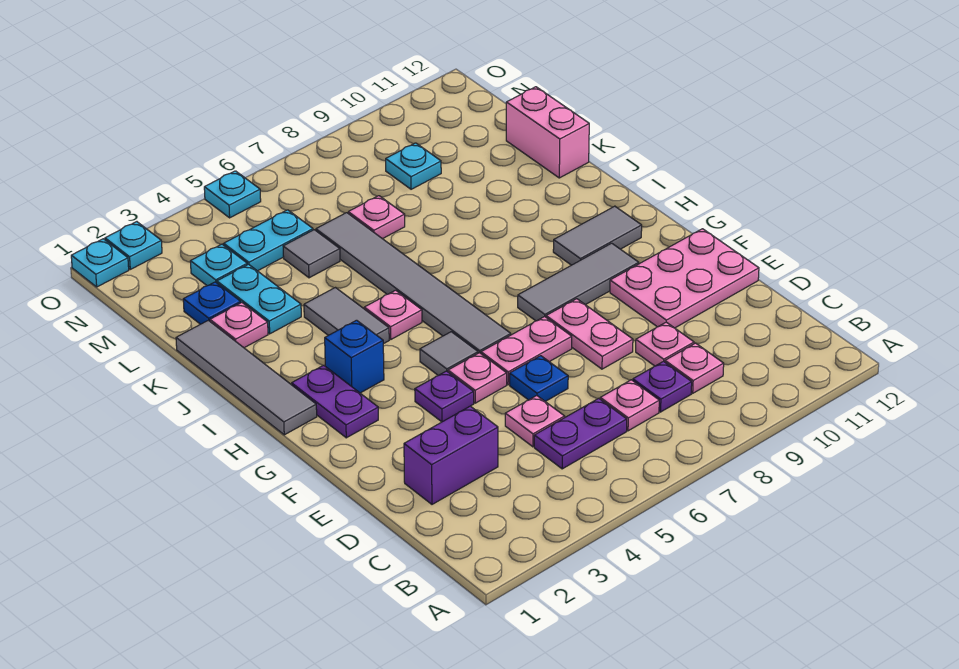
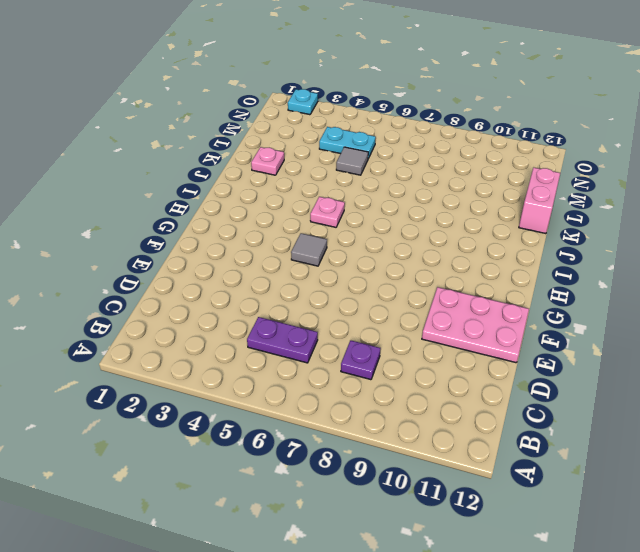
none -> pink plate C7 level 1
none -> pink plate C9 level 1
none -> purple brick D2:D3 level 1
none -> pink plate D5 level 1

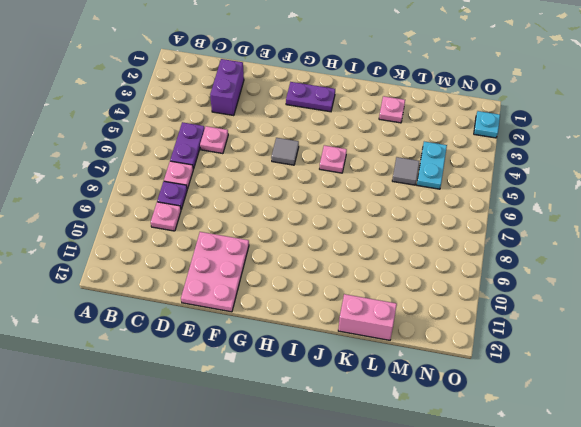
none -> pink plate D9 level 1
none -> blue plate E6 level 1
none -> pink plate E8:F8 level 1
none -> purple plate F4 level 1

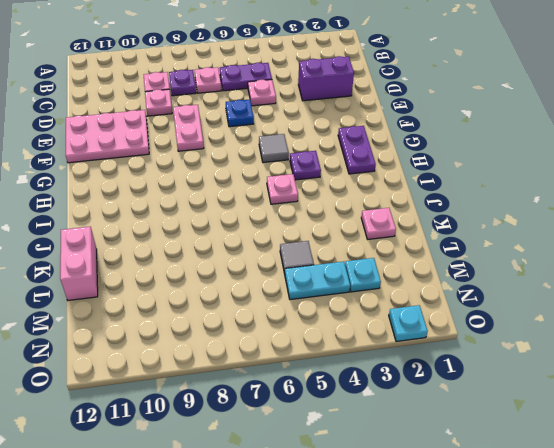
purple plate H4 level 1 -> purple plate F4 level 1
none -> pink plate F5 level 1
none -> pink plate F6:F7 level 1
none -> grey tile G6:L6 level 1
none -> grey tile G8:G10 level 1

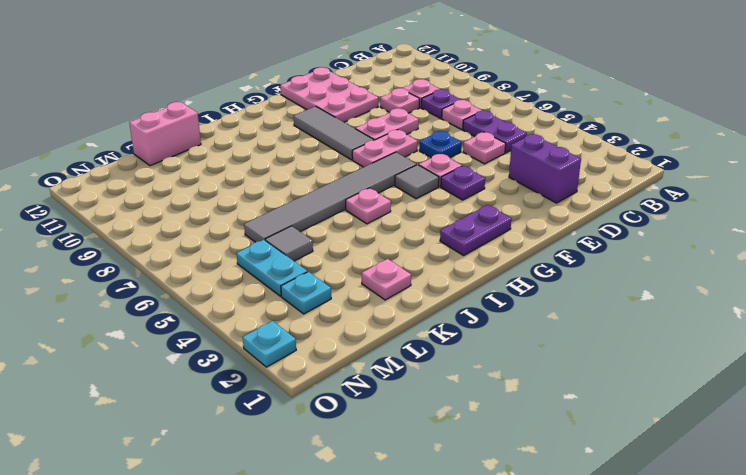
pink plate F7:G7 level 1 -> pink plate F6:F7 level 1
none -> grey tile H1:K1 level 1
none -> blue brick H3 level 1
none -> grey tile H10:H11 level 1
none -> grey tile I4:J4 level 1

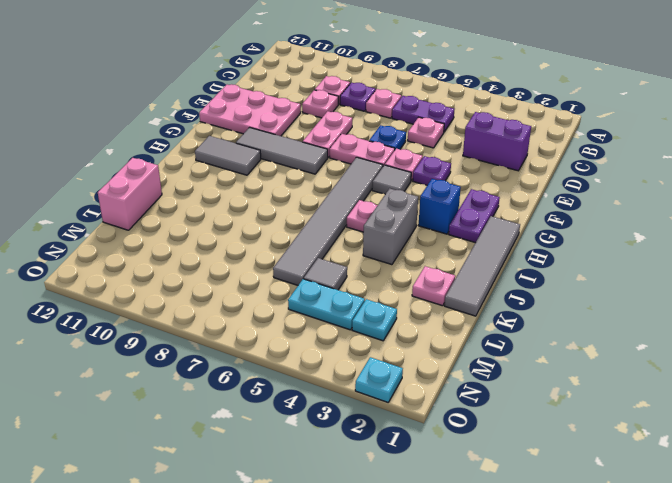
grey brick I4:J4 level 1 -> grey tile I4:J4 level 1
none -> cyan plate K3:L3 level 1
none -> blue plate L2 level 1
none -> pink plate L7 level 1
none -> cyan plate M9 level 1

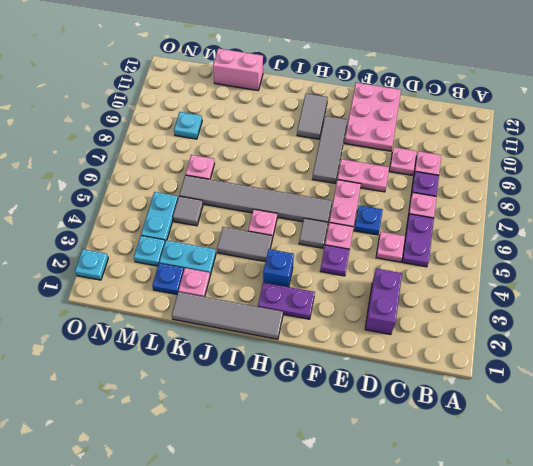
none -> cyan plate O1 level 1
none -> cyan plate O5 level 1

